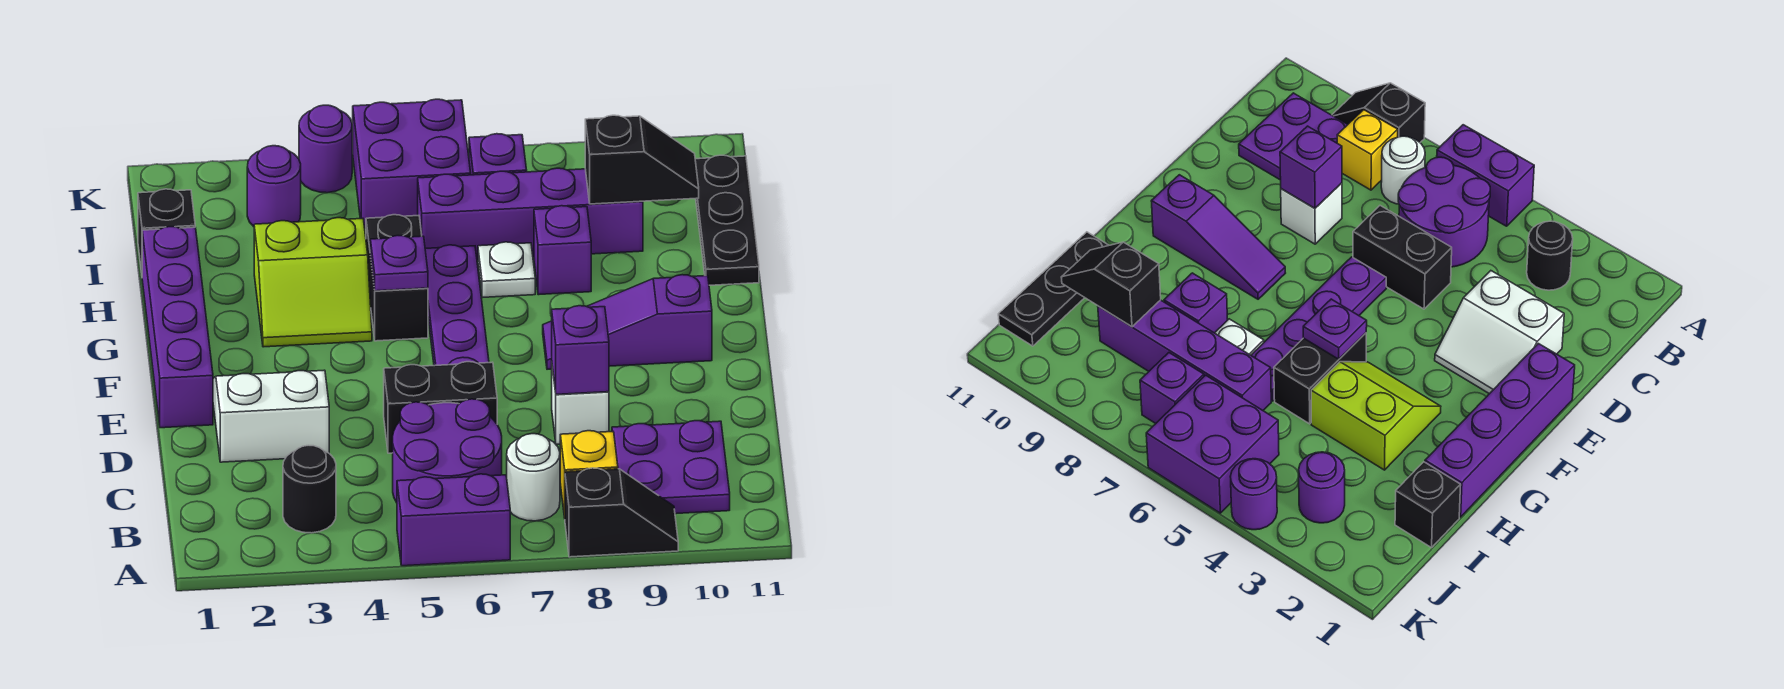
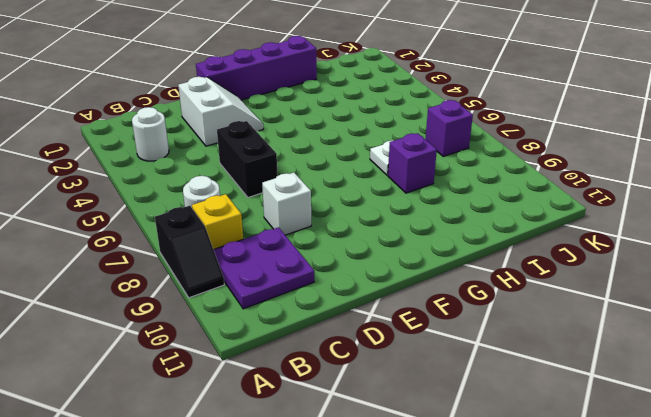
white round brick B3 level 1 -> black round brick B3 level 1
none -> purple brick A5:A6 level 1
none -> purple round brick B5:C6 level 1
none -> purple plate E6:H6 level 1

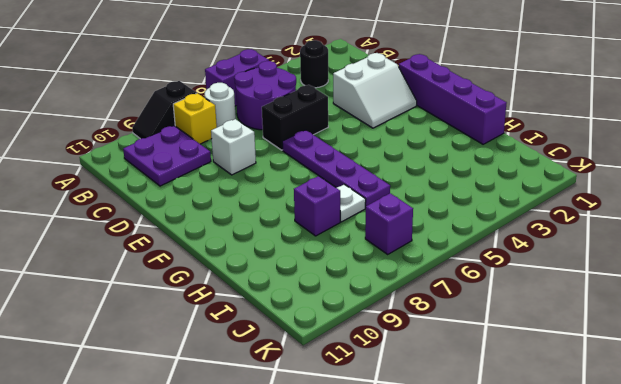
none -> purple slope F8:F10 level 1 top 10
none -> lime slope G3:H4 level 1 top H
none -> black brick G5:H5 level 1

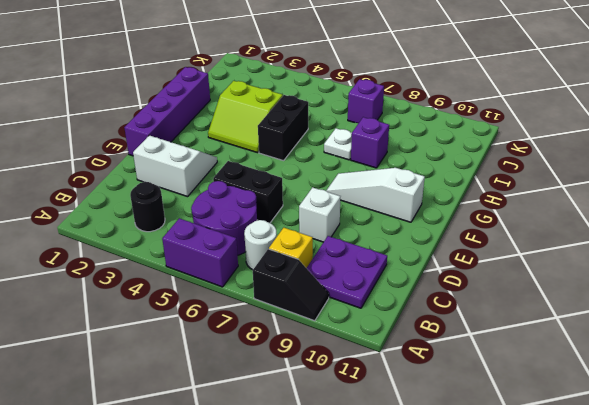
white slope F8:F10 level 1 top 10 -> purple slope F8:F10 level 1 top 10
none -> purple plate E6:H6 level 1
none -> black plate H11:J11 level 1
none -> black brick I1 level 1

